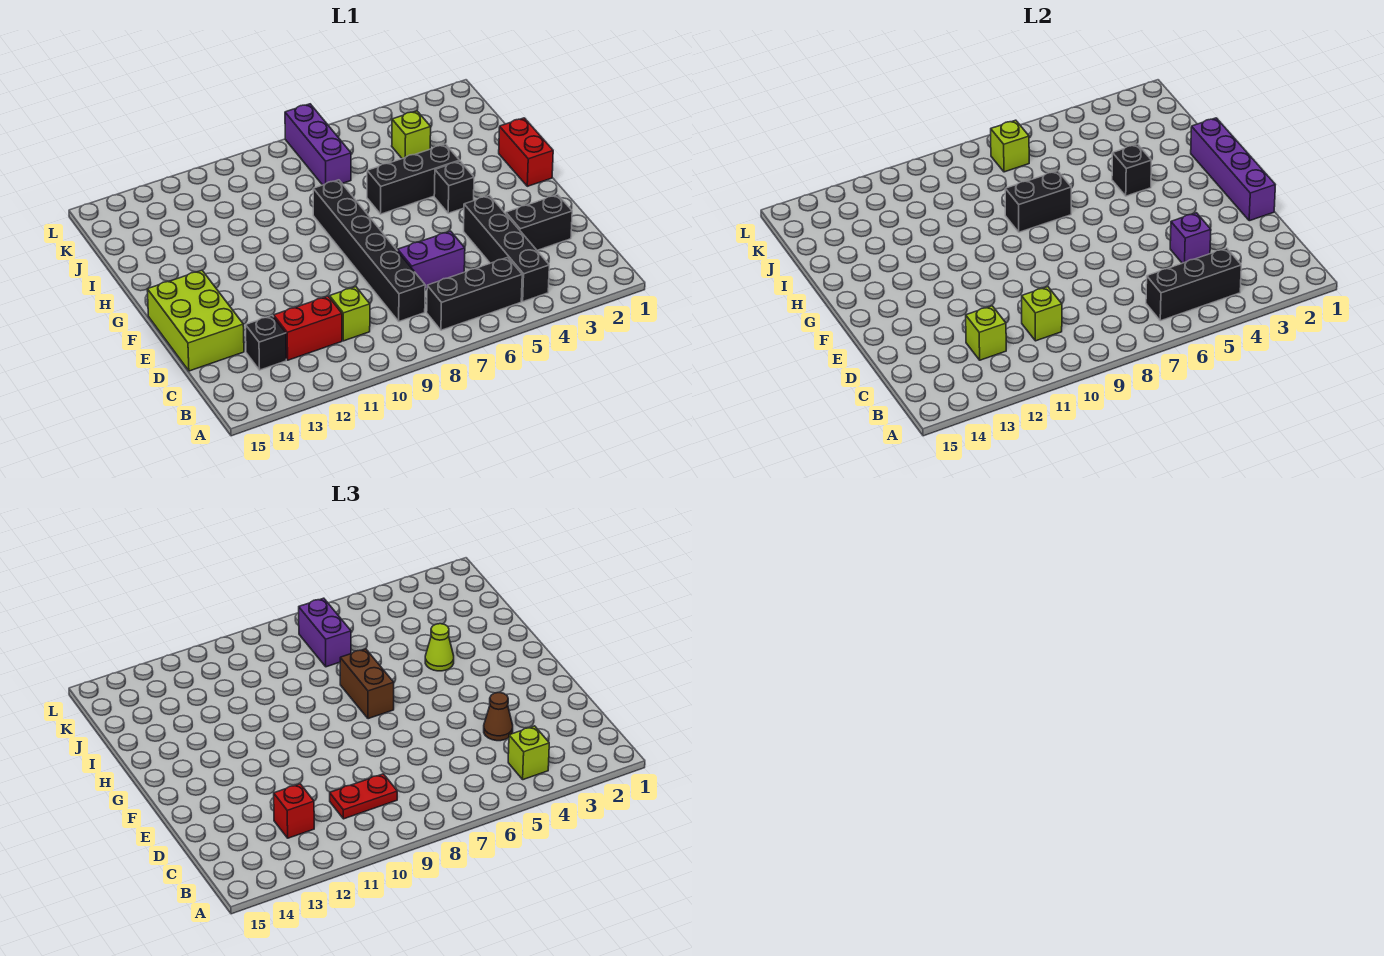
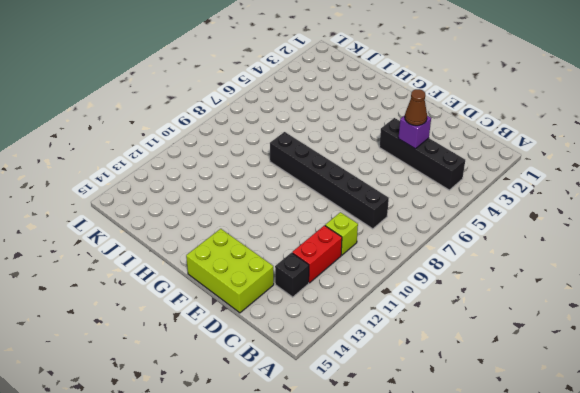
none -> black brick B5:B7 level 1
none -> black brick D2:D3 level 1
none -> purple brick D6:D7 level 1

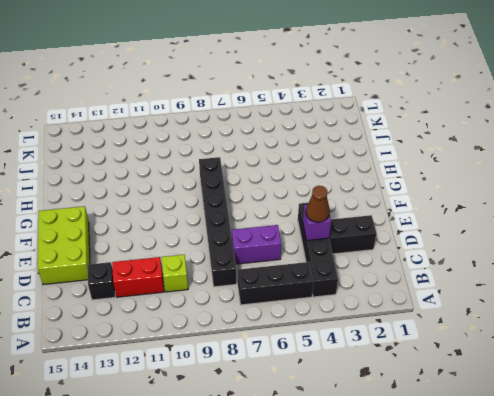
none -> red brick G1:H1 level 1
none -> black brick G4 level 1
none -> black brick H4:H6 level 1

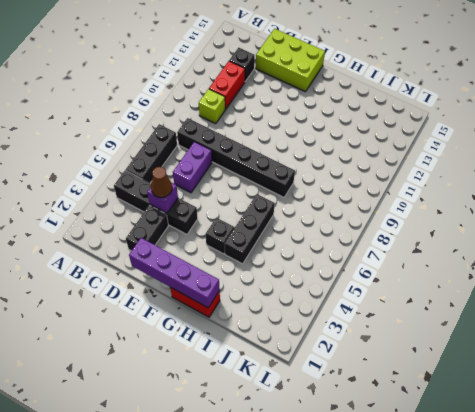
none -> lime brick J4 level 1
none -> purple brick J7:L7 level 1
none -> black brick B4:B6 level 2

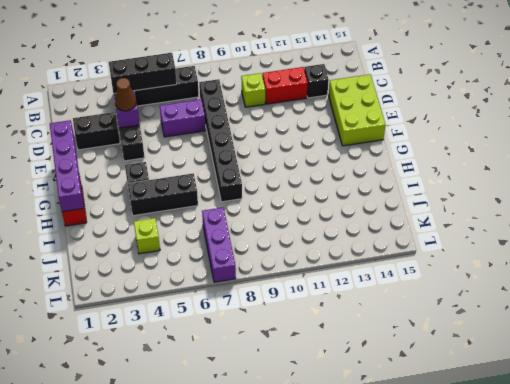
none -> lime brick C10 level 2
none -> lime brick C12 level 2
none -> black brick H4 level 2

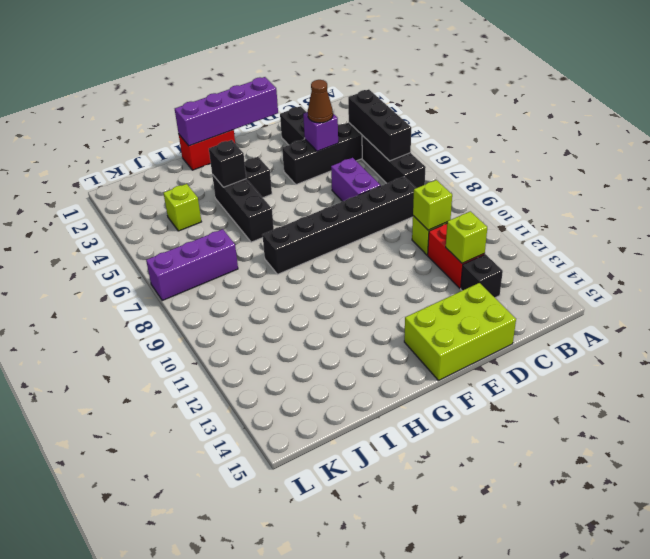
none -> black brick H7:H8 level 2
none -> lime brick K7 level 2
none -> lime brick B4 level 3

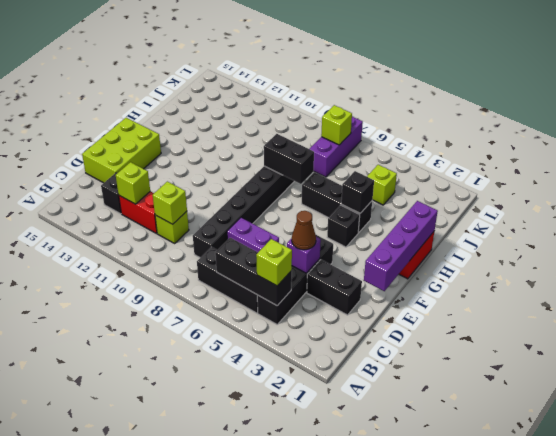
none -> red plate C9:C10 level 3
none -> red brick C12 level 3
none -> brown brick G7:H7 level 3

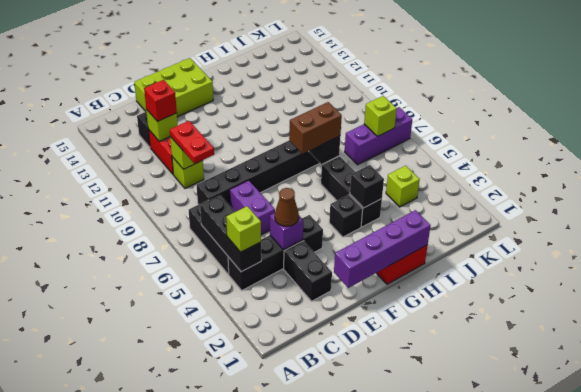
none -> lime cone H4 level 3
none -> purple brick J7:K7 level 3

